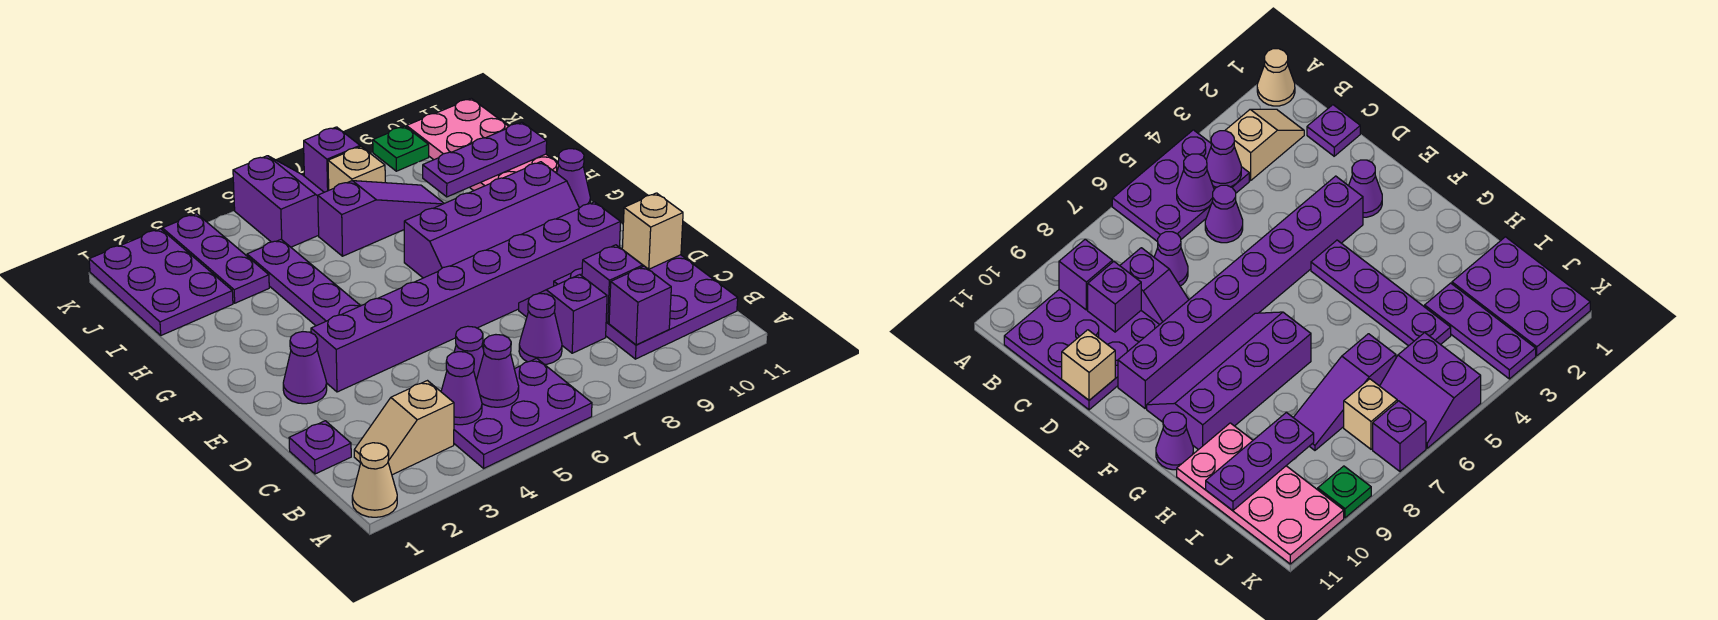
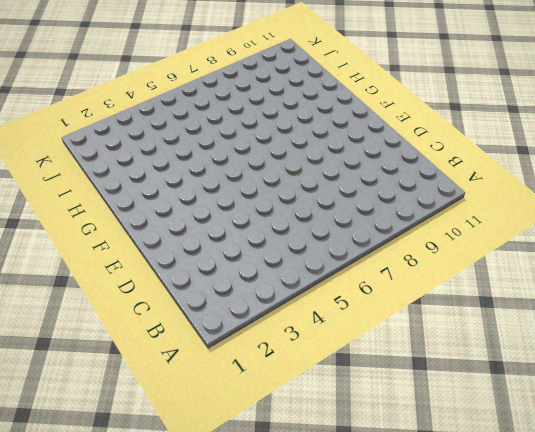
none -> tan cone A1 level 1
none -> purple plate A4:B6 level 1
none -> tan slope B2:B3 level 1 top 3

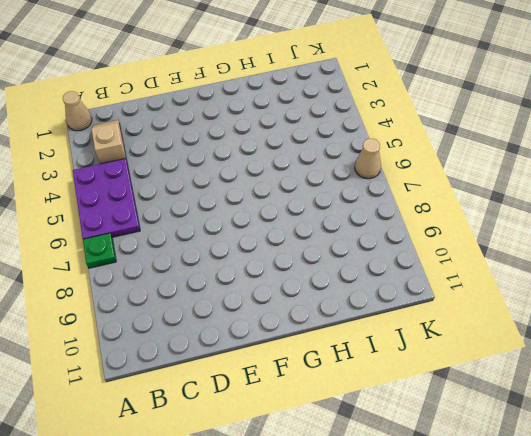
green plate A7 level 1 -> green plate K9 level 1
tan cone K6 level 1 -> purple slope J5:K6 level 1 top 5
none -> purple plate B9:D11 level 1
none -> purple plate C1 level 1
none -> purple cone C5 level 1

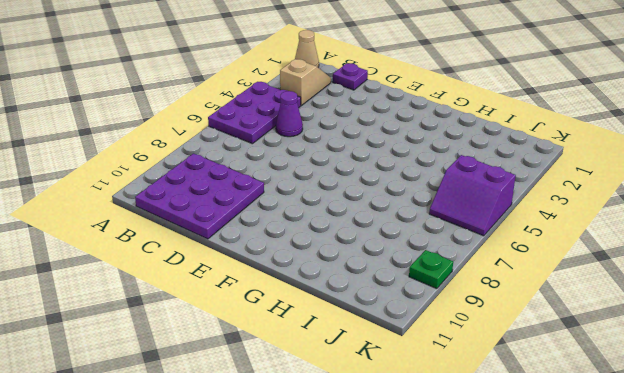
none -> purple cone C7 level 1
none -> purple slope C8:D8 level 1 top C
none -> purple cone E2 level 1

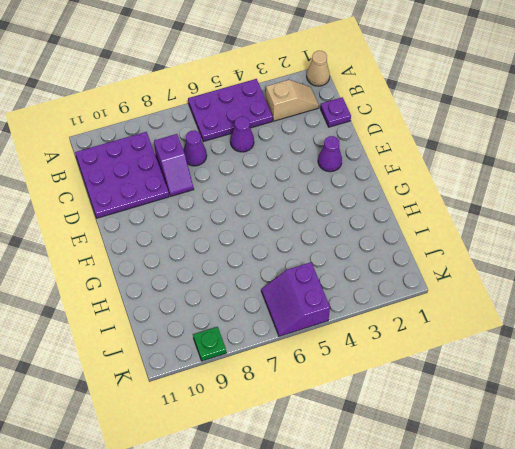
none -> purple brick E3:E10 level 1
none -> purple plate F4:I4 level 1
none -> purple slope F7:G10 level 1 top G

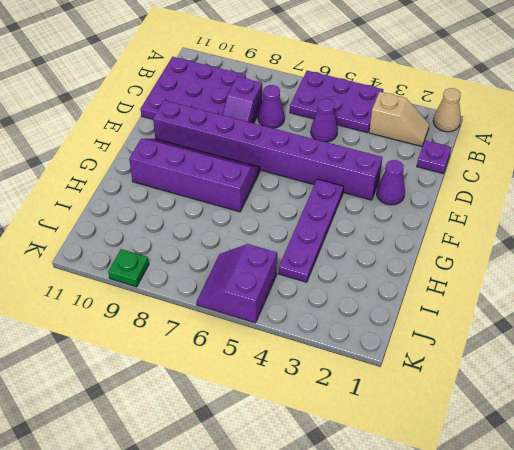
none -> purple cone G11 level 1
none -> pink plate H10:K11 level 1
none -> purple plate I1:K2 level 1

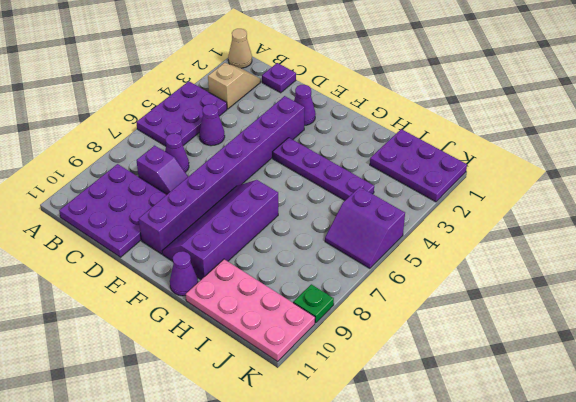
none -> purple plate I3:K3 level 1
none -> purple slope I6:I8 level 1 top 6
none -> tan brick J7 level 1

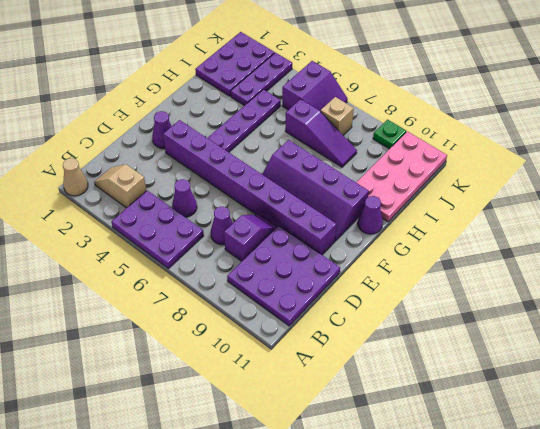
none -> purple plate C1 level 1
none -> purple brick K7 level 1
none -> purple cone B4 level 2

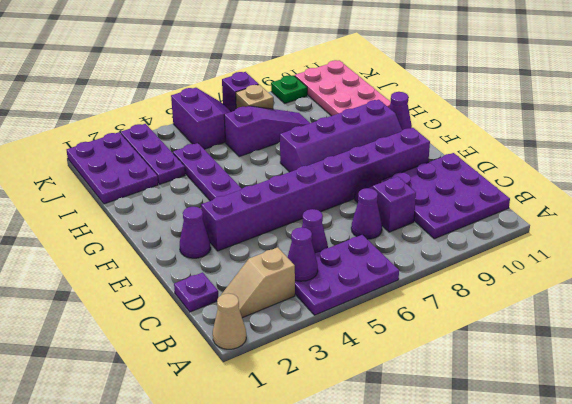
none -> purple cone B5 level 2
none -> purple brick B9 level 2
none -> purple brick C9 level 2

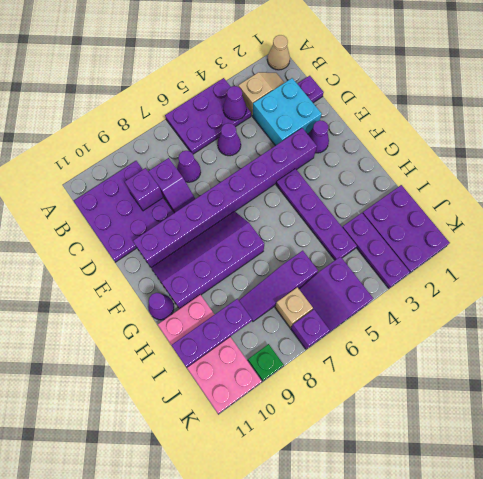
cyan brick C2:D3 level 1 -> none
none -> purple cone B5 level 2
none -> purple brick B9 level 2
none -> tan brick D11 level 2

